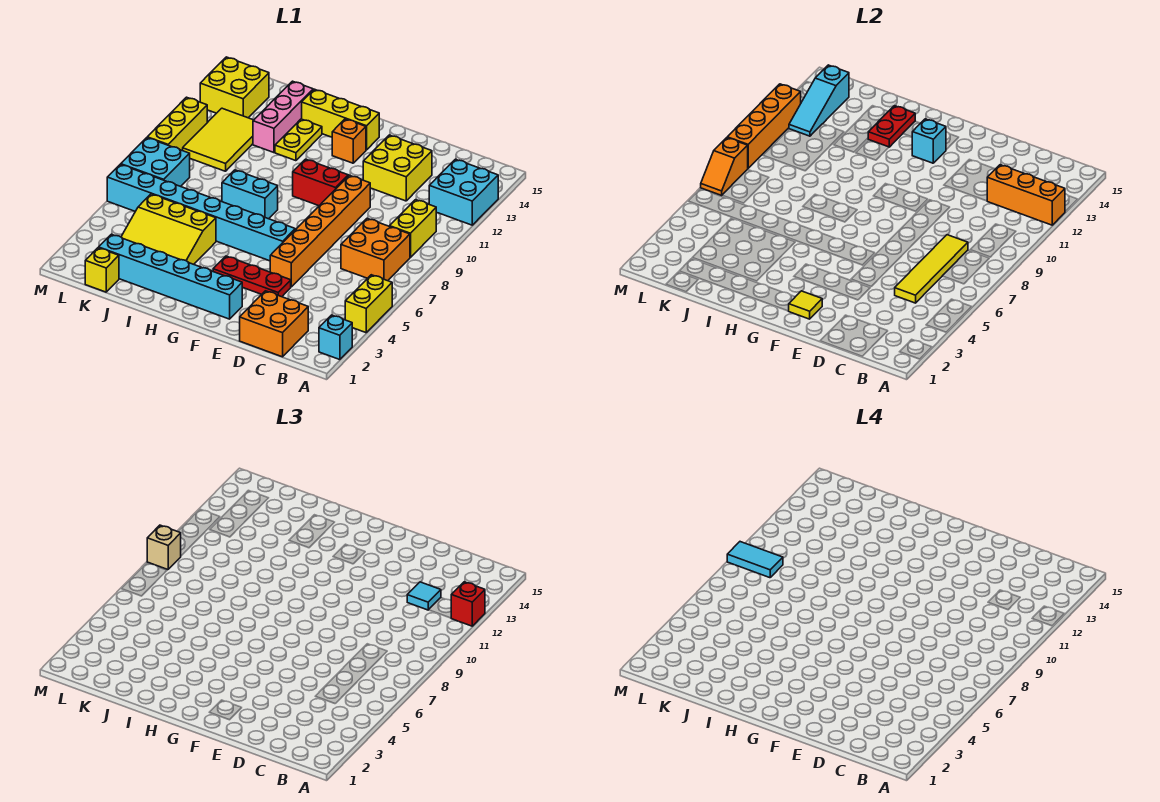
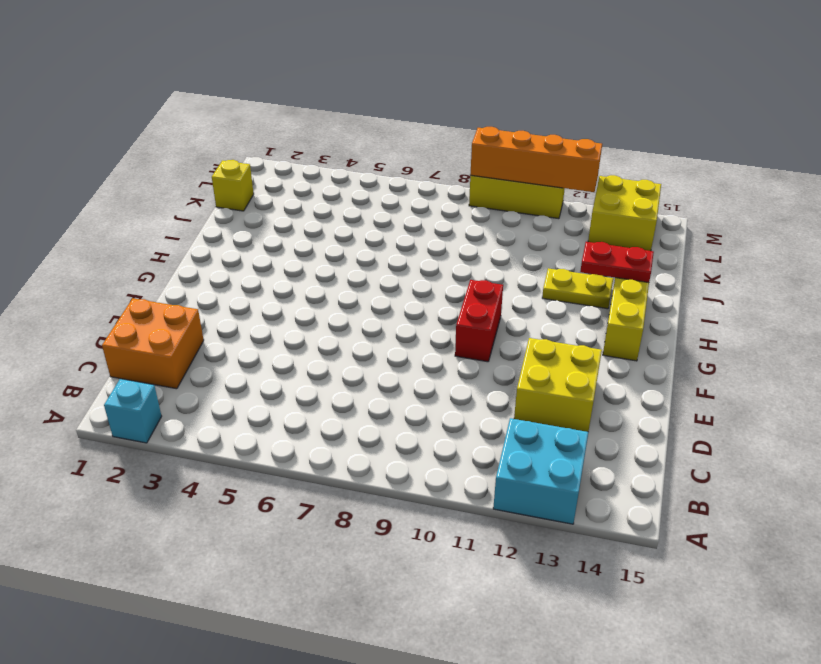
none -> yellow brick A4:A5 level 1
none -> orange brick B7:C8 level 1
none -> yellow brick B9:B10 level 1
none -> red plate E4:G4 level 1

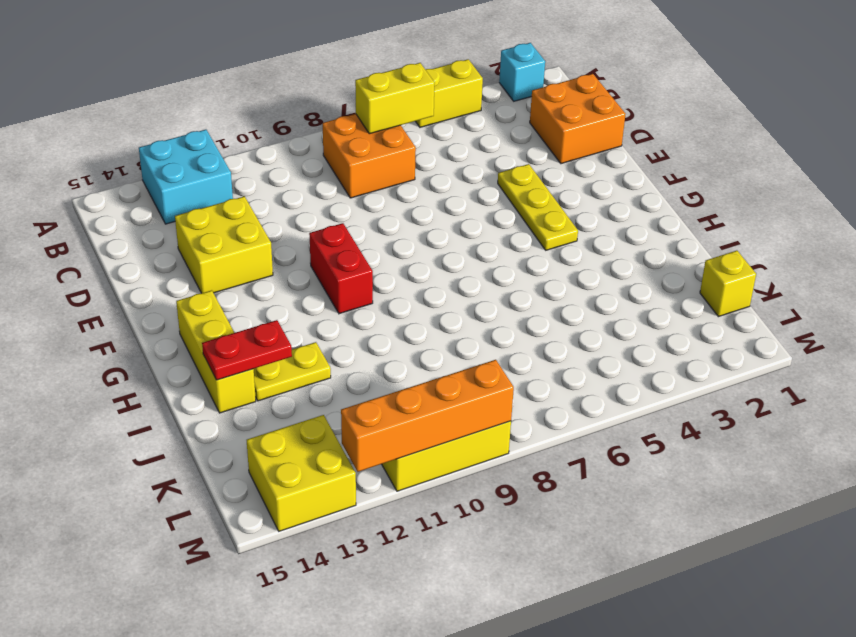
yellow brick B6:B7 level 2 -> yellow brick B9:B10 level 1
yellow plate E4:G4 level 1 -> red plate E4:G4 level 1
none -> orange brick E5:E10 level 1
none -> cyan brick F2:K2 level 1
none -> cyan brick F6:M6 level 1
none -> orange brick G13 level 1

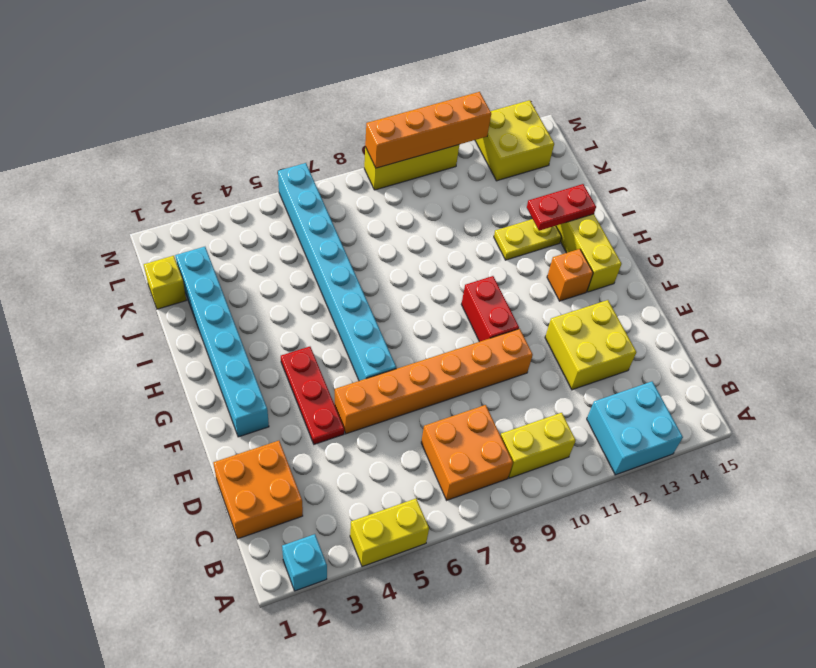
none -> cyan brick H8:I8 level 1
none -> yellow slope I3:K5 level 1 top 5
none -> pink brick J12:J14 level 1
none -> yellow tile K10:L12 level 1

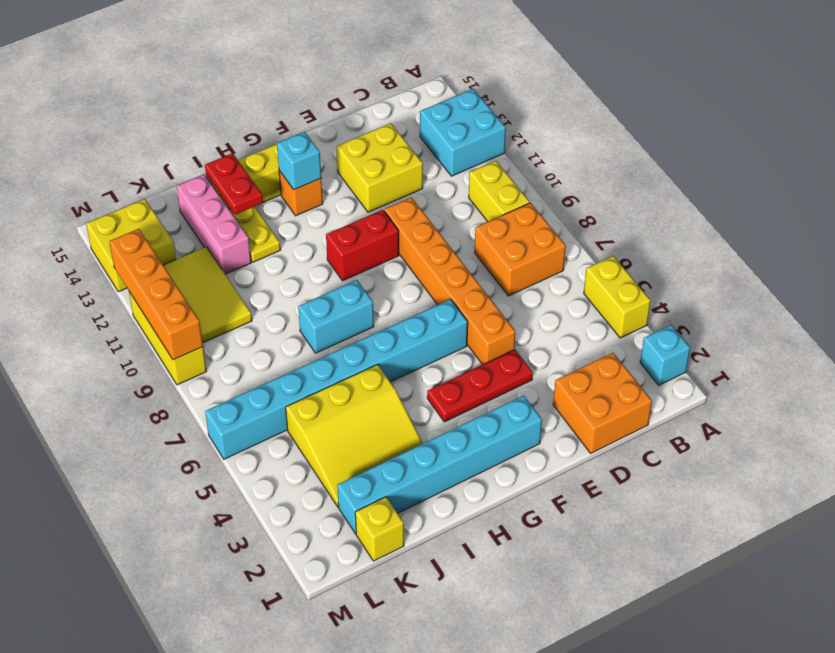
none -> cyan brick L7:M8 level 1
none -> orange brick A12:C12 level 2
none -> yellow tile C5:C8 level 2
none -> yellow tile F2 level 2

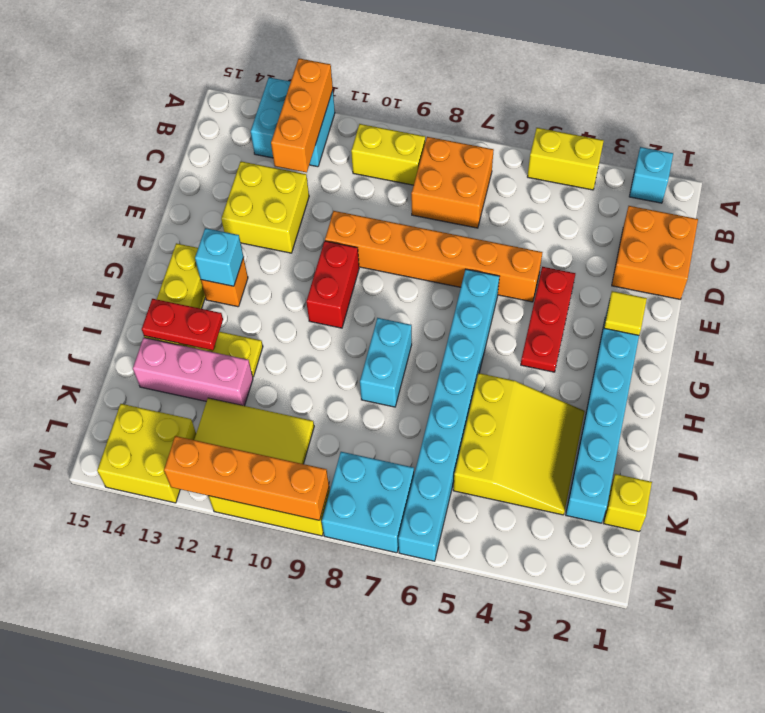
none -> yellow tile C5:C8 level 2
none -> cyan slope L12:L14 level 2 top 14
none -> orange slope M7:M8 level 2 top 8
none -> red brick A12 level 3

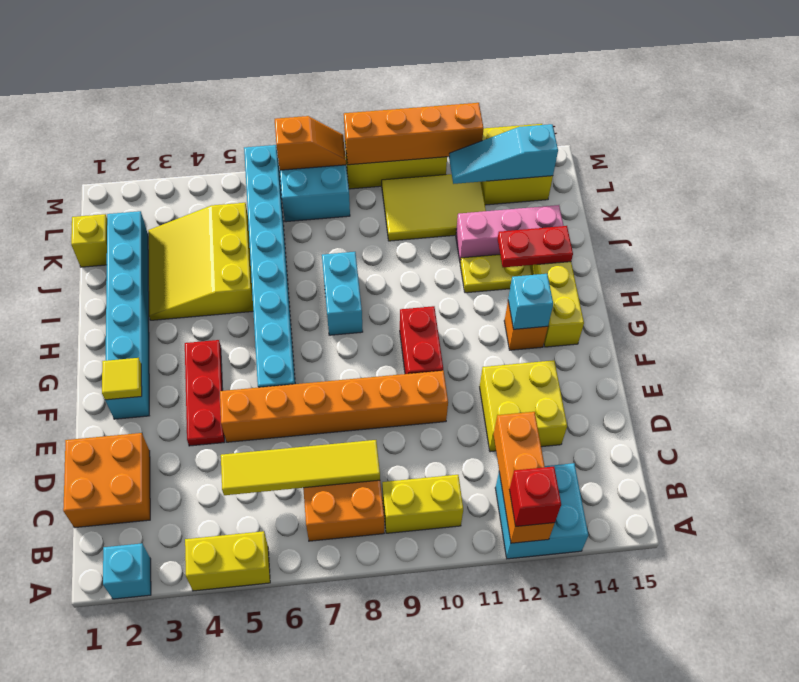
orange slope M7:M8 level 2 top 7 -> orange slope M7:M8 level 2 top 8
none -> cyan tile C12 level 3
none -> tan brick M9 level 3
none -> cyan tile L9:M9 level 4

